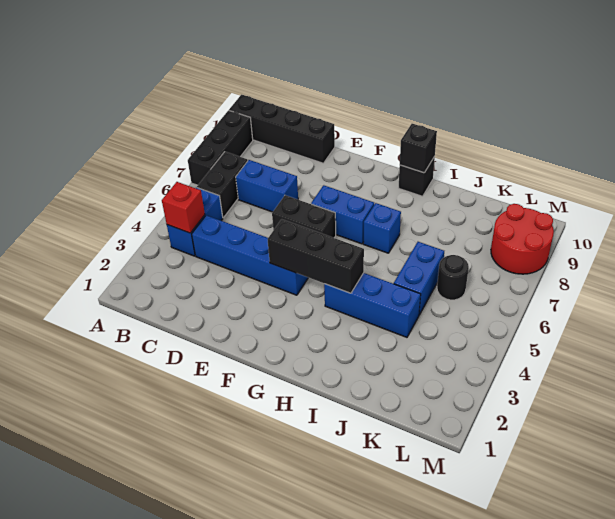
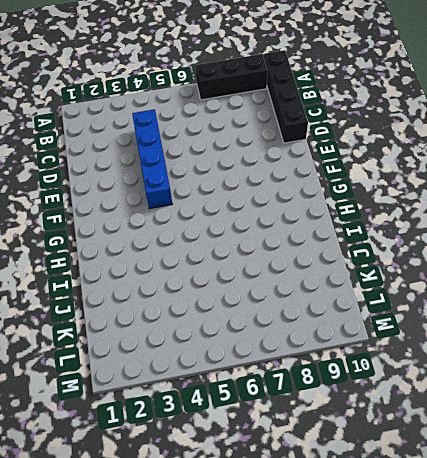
none -> blue brick B4:B5 level 1
none -> black brick B6:B7 level 1
none -> blue brick C7:D7 level 1

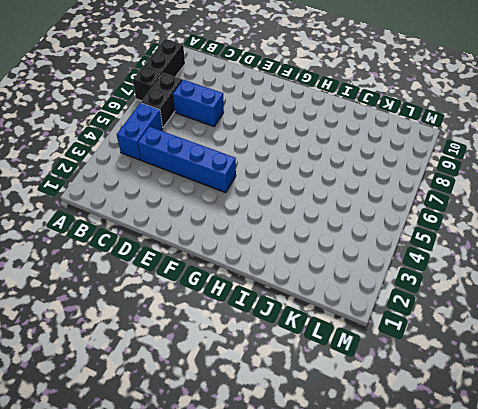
none -> black brick A10:D10 level 1
none -> black brick E6:F6 level 1
none -> blue brick F7:G7 level 1

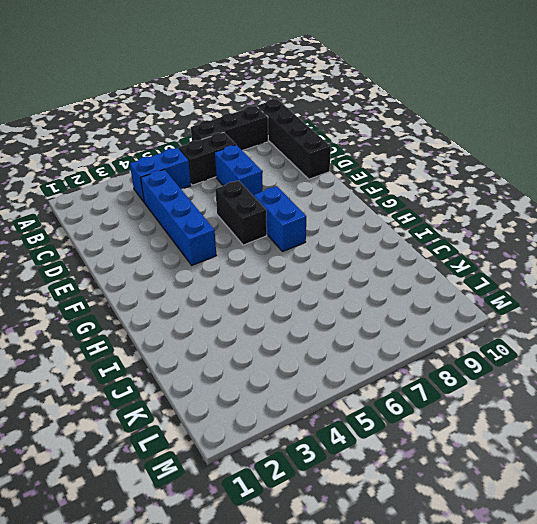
none -> blue brick H4:J4 level 1
none -> blue brick H7 level 1
none -> black brick H10 level 1

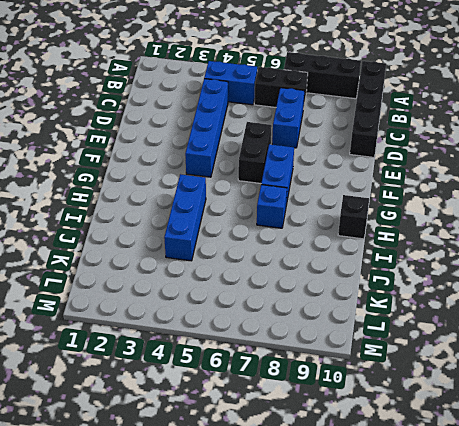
none -> blue brick J5:J6 level 1
none -> black round brick K6 level 1
none -> red round brick L8:M9 level 1

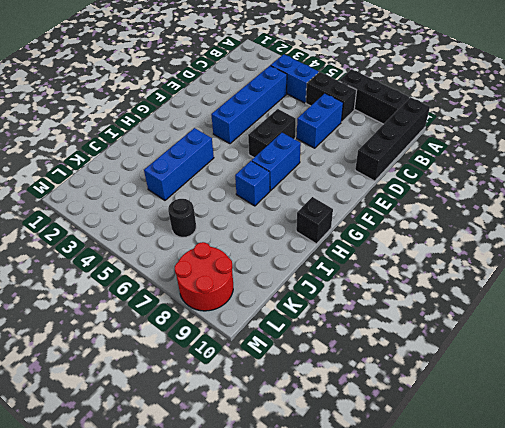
none -> blue brick J5:J6 level 1
none -> red brick B4 level 2
none -> black brick F4:H4 level 2

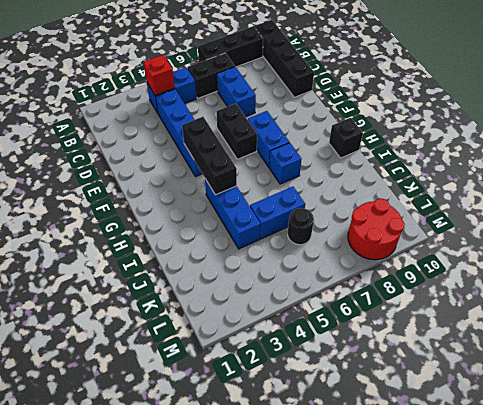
none -> black brick H10 level 2

